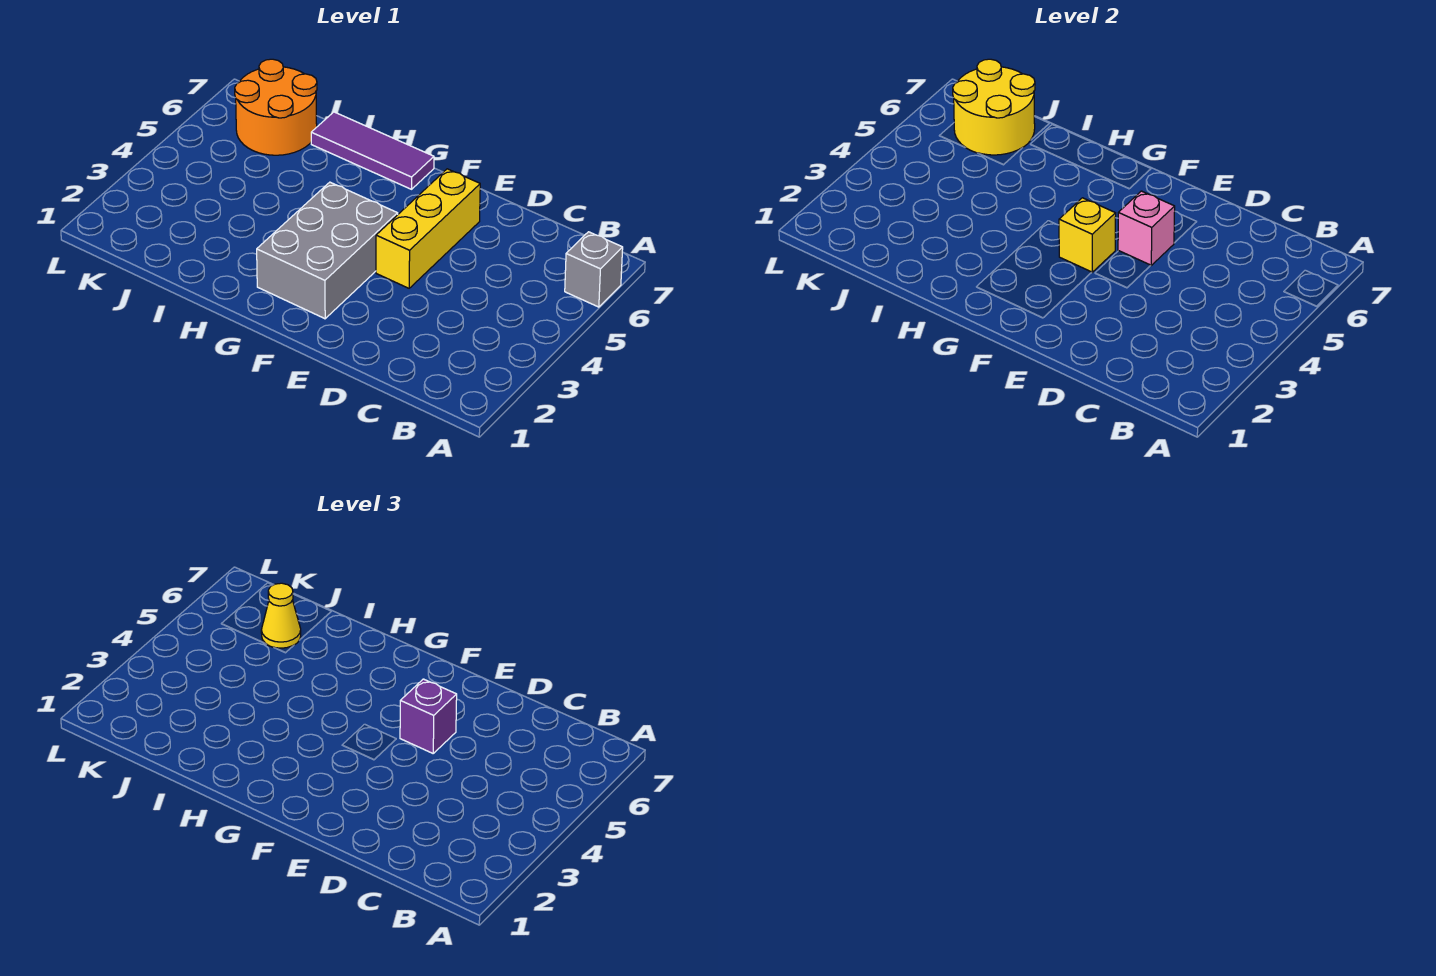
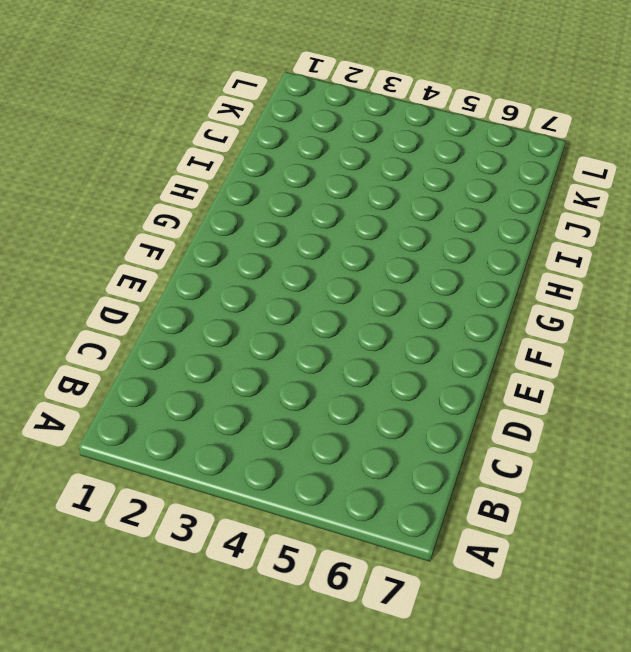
none -> grey brick A6 level 1
none -> yellow brick E4:E6 level 1

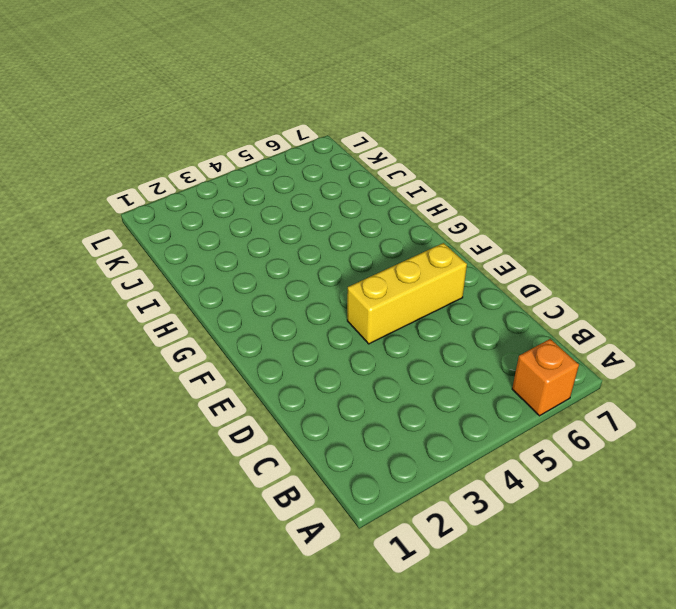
orange brick A6 level 1 -> grey brick A6 level 1
none -> grey brick F2:G4 level 1
none -> purple tile G7:I7 level 1

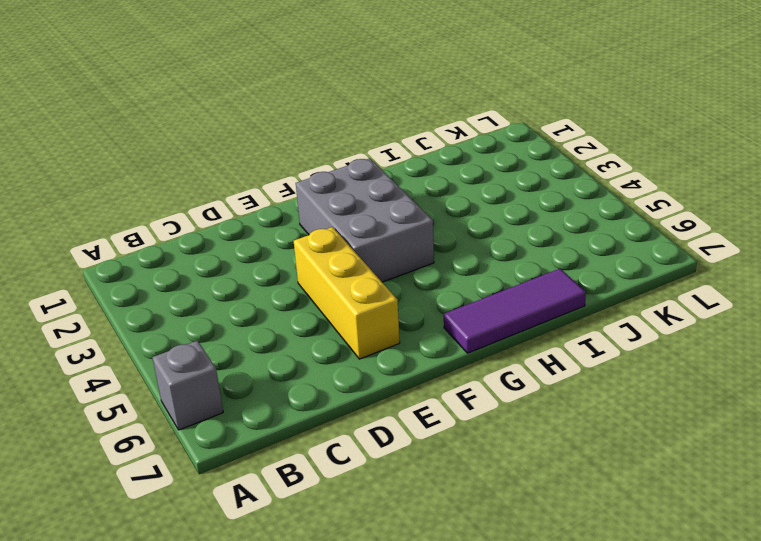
none -> orange round brick J6:K7 level 1
none -> pink brick E5 level 2

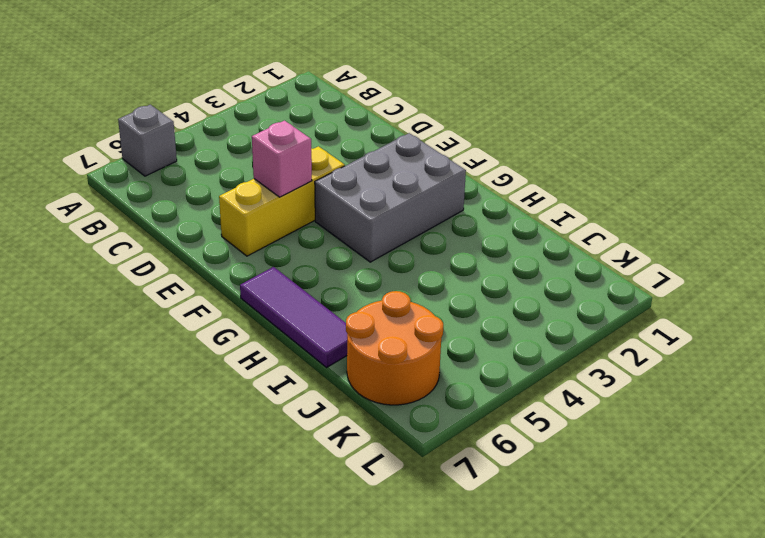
none -> yellow brick F4 level 2
none -> yellow round brick J6:K7 level 2

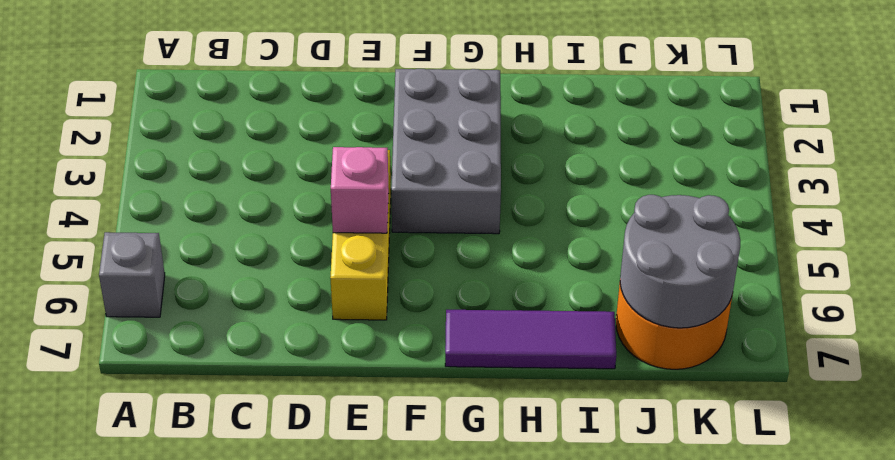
grey round brick J6:K7 level 2 -> yellow round brick J6:K7 level 2
none -> yellow brick F4 level 2
none -> purple brick E5 level 3

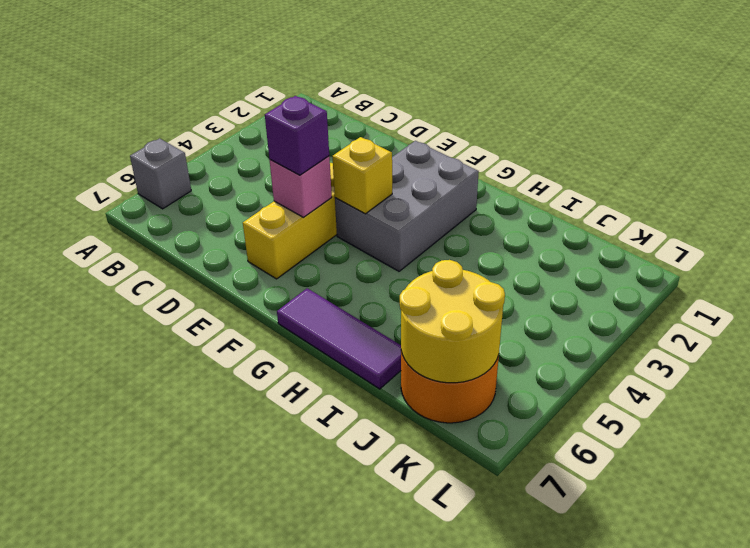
none -> yellow cone J6 level 3

